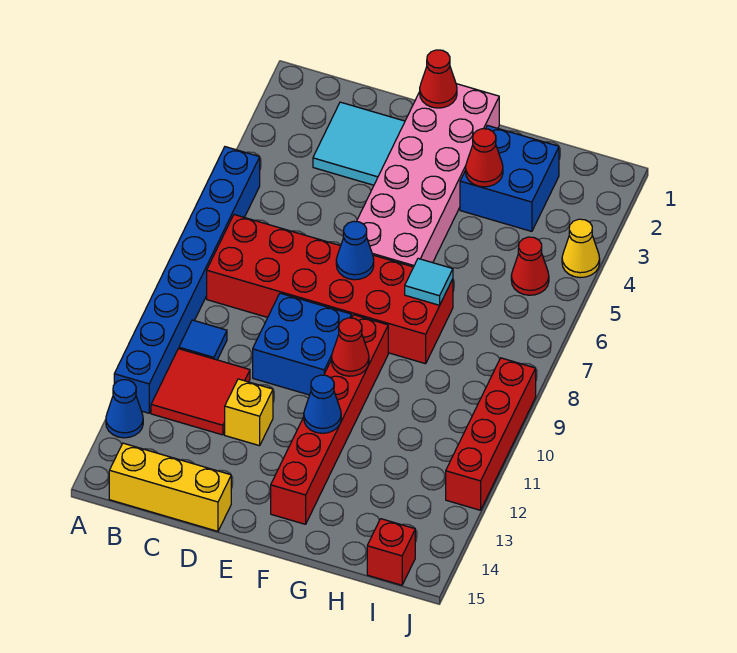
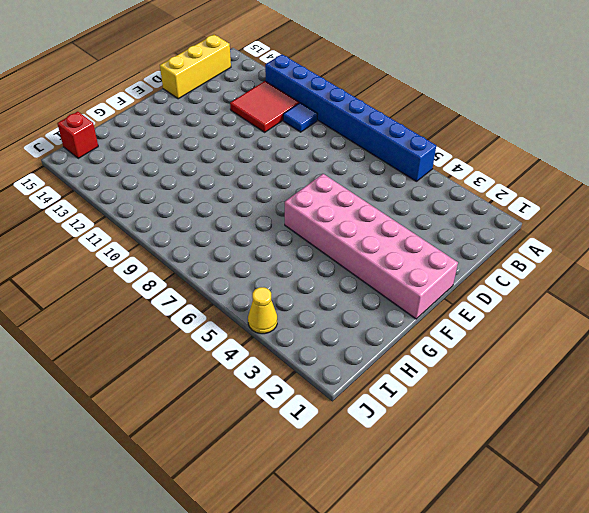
none -> blue cone A13 level 1
none -> red brick B7:G8 level 1
none -> cyan tile C2:D3 level 1

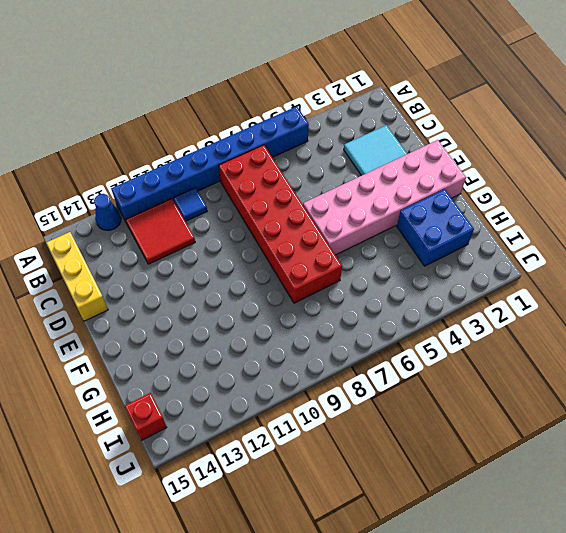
none -> blue brick D9:E10 level 1
none -> yellow brick D12 level 1
none -> red brick F9:F14 level 1

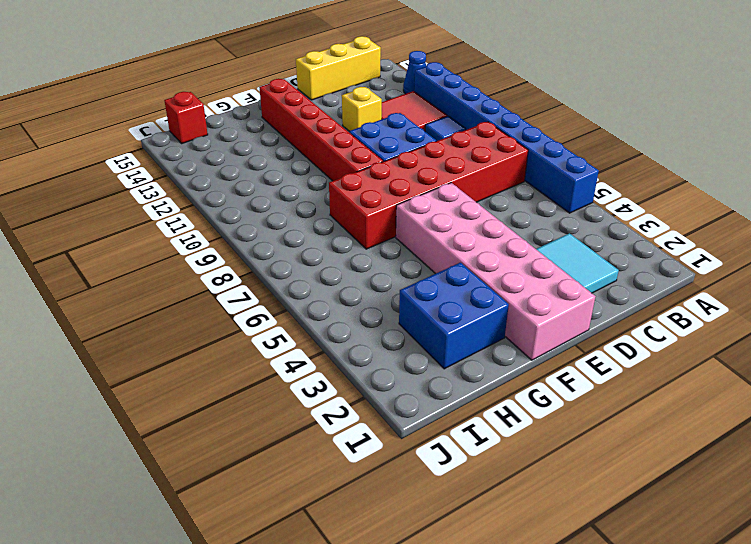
none -> red cone I5 level 1
none -> yellow cone J4 level 1
none -> red brick J9:J12 level 1

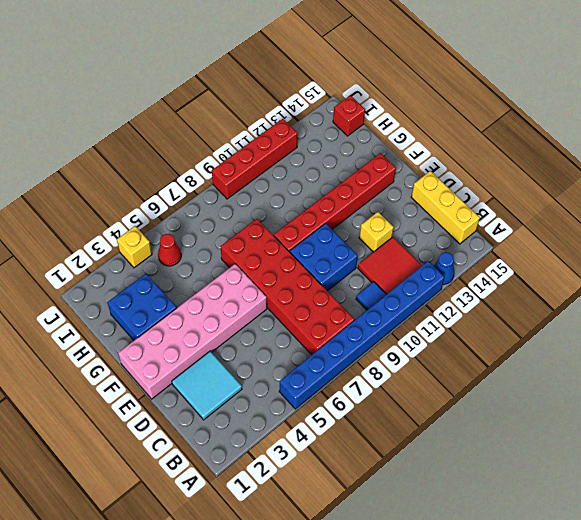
yellow brick J4 level 1 -> yellow cone J4 level 1
none -> red cone E1 level 2
none -> blue cone E7 level 2
none -> red cone F10 level 2

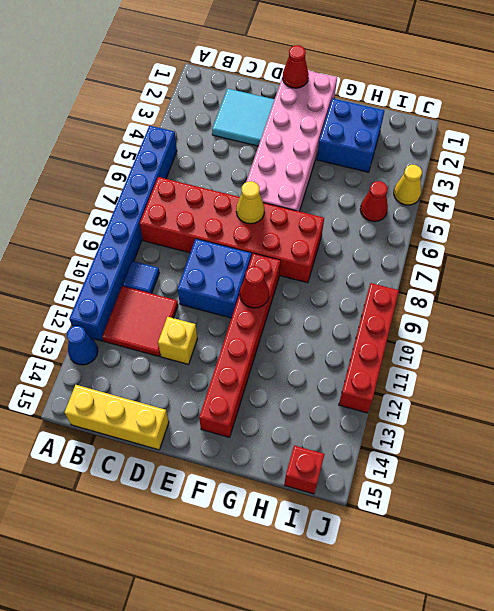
yellow cone E7 level 2 -> blue cone E7 level 2
none -> blue cone F12 level 2
none -> red cone G3 level 2
none -> cyan tile G7 level 2

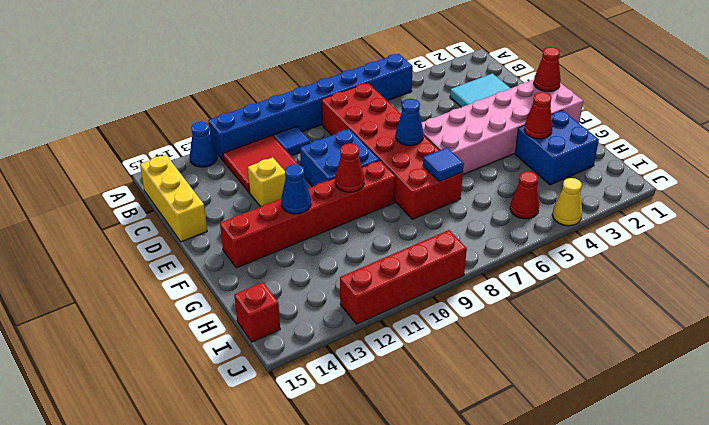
blue tile G7 level 2 -> cyan tile G7 level 2

